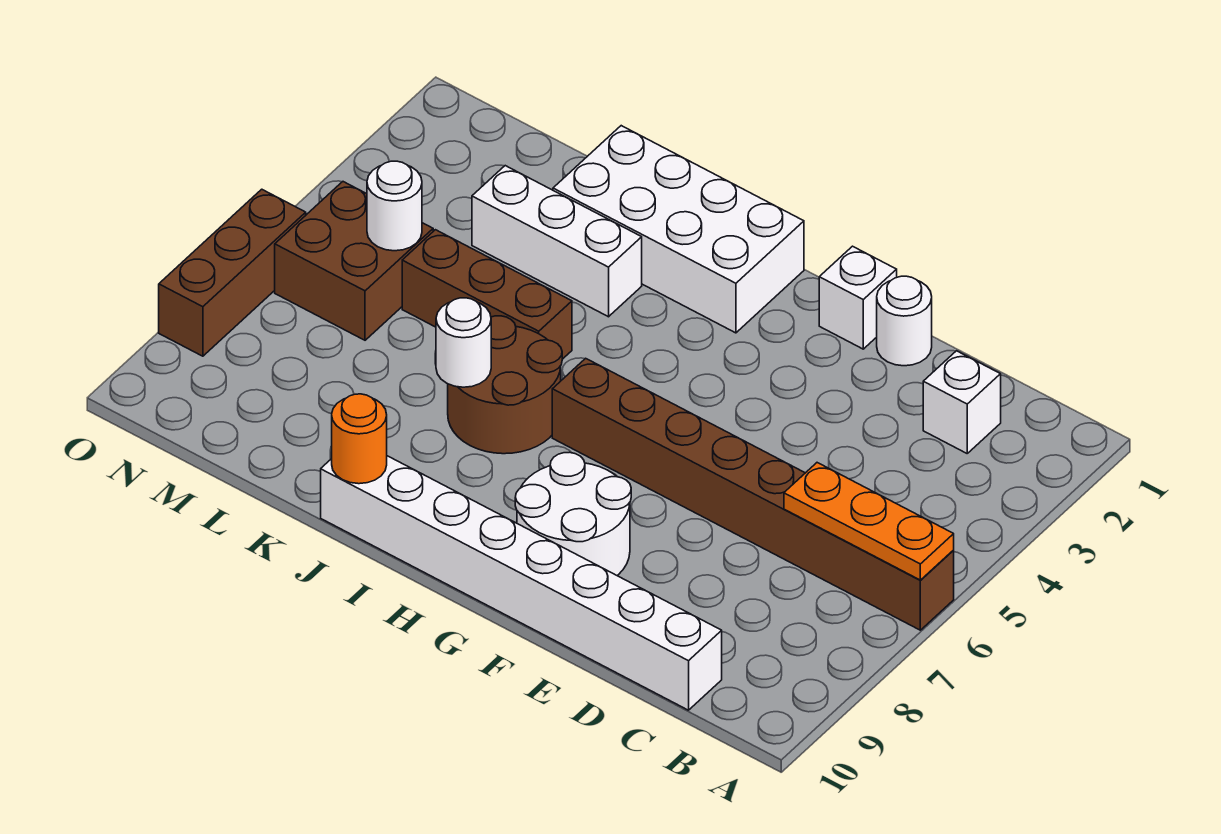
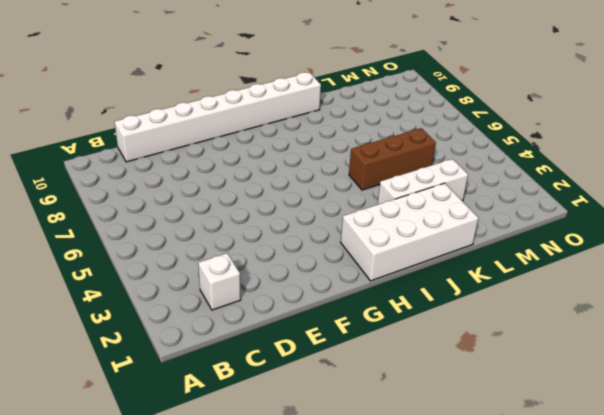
none -> brown brick A6:H6 level 1
none -> white round brick E1 level 1
none -> white brick F1 level 1

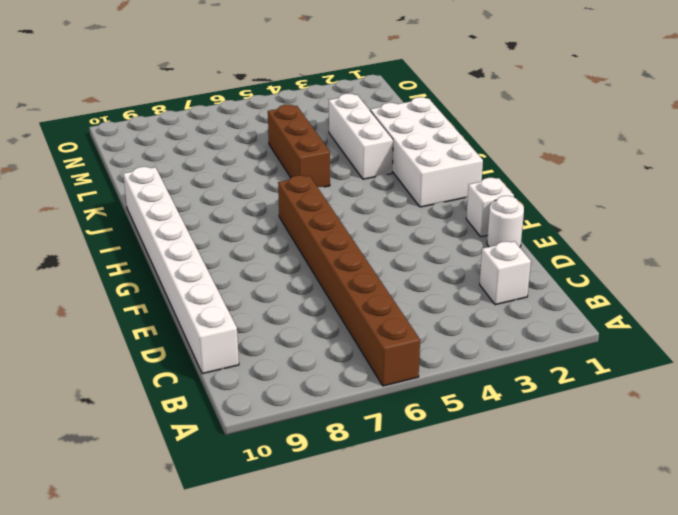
none -> white round brick F8:G9 level 1
none -> brown round brick I6:J7 level 1
none -> brown brick M5:N6 level 1

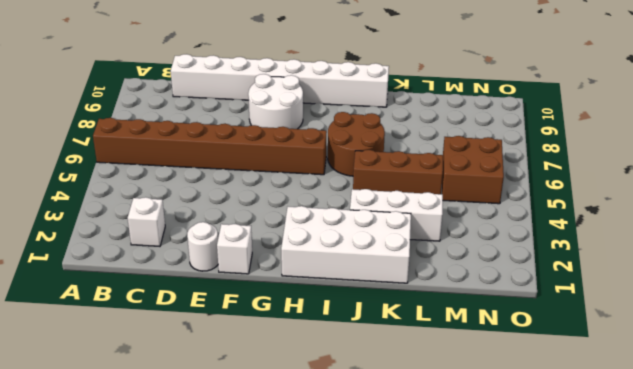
none -> brown brick O6:O8 level 1
none -> orange plate A6:C6 level 2
none -> white round brick J7 level 2

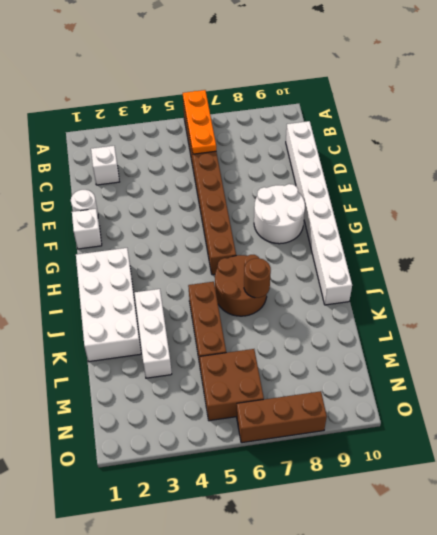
brown round brick J7 level 2 -> white round brick J7 level 2
none -> orange round brick J10 level 2
none -> white round brick M5 level 2

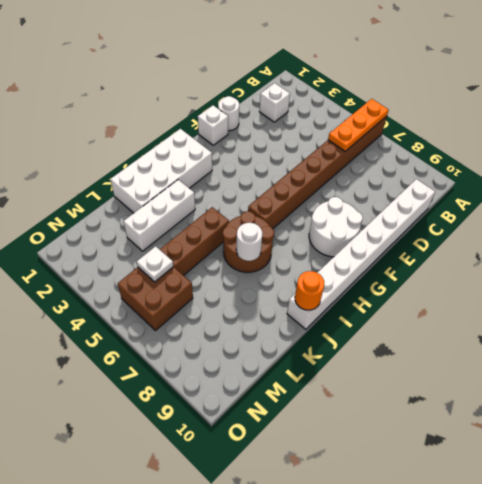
white plate M5 level 2 -> white round brick M5 level 2
none -> brown brick O6:O8 level 1

